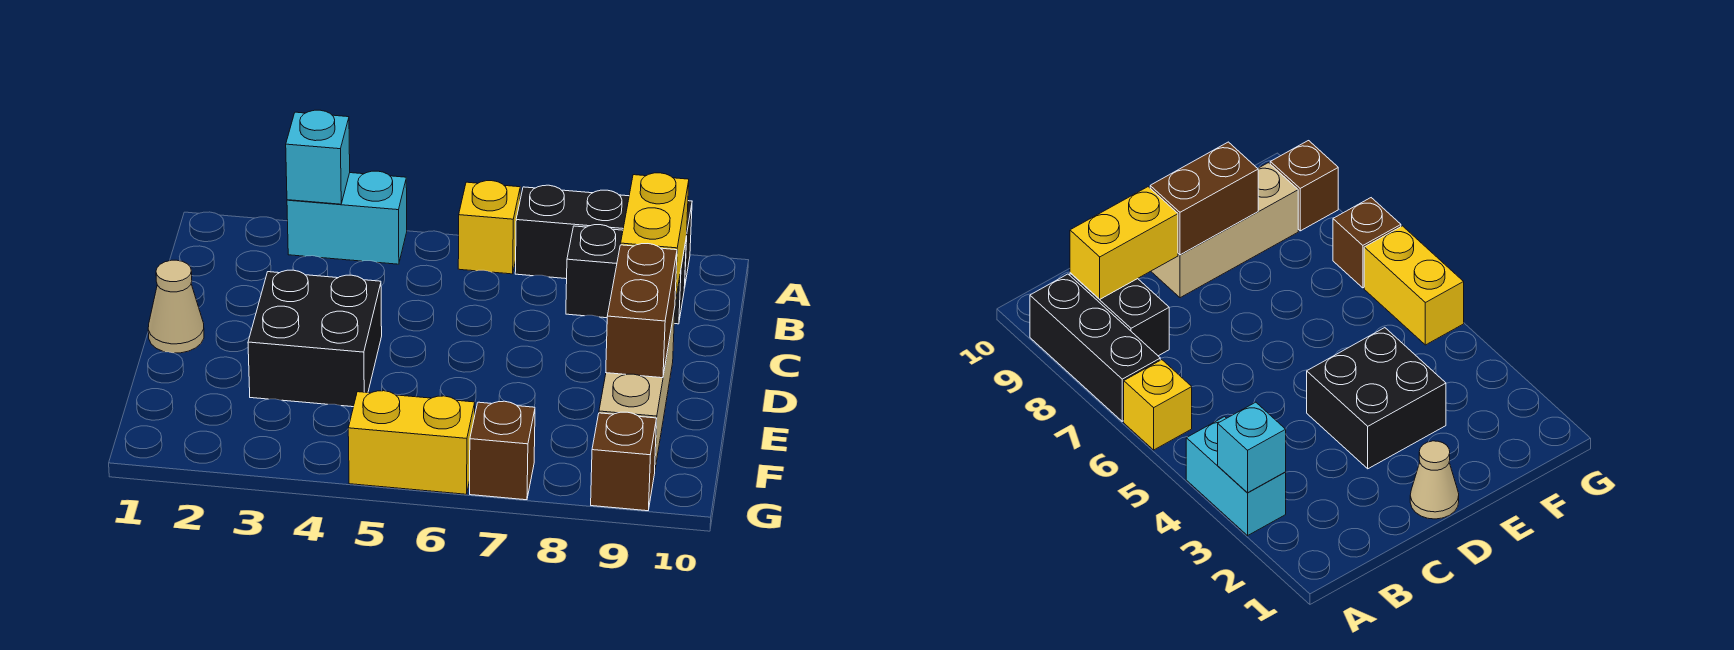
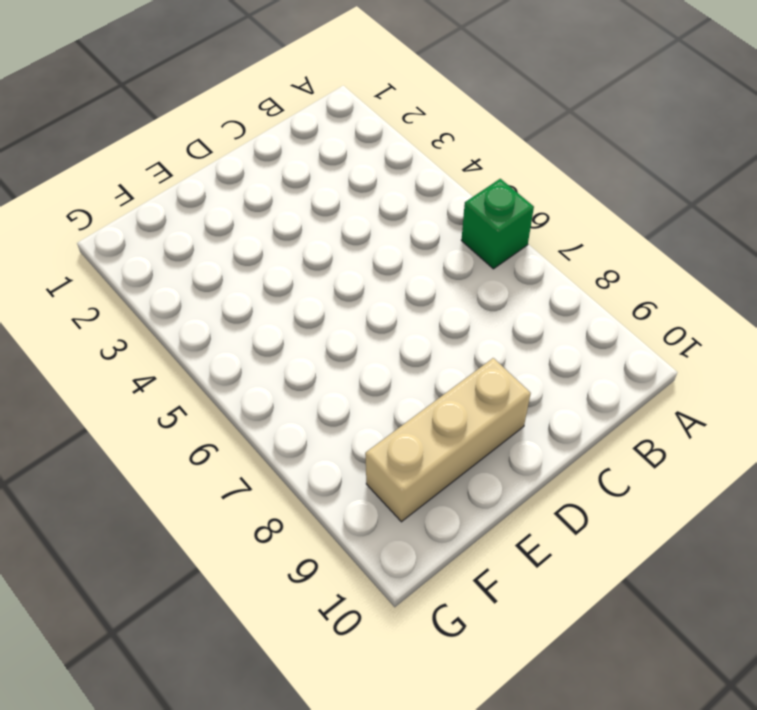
green brick A6 level 1 -> yellow brick A6 level 1
none -> cyan brick A3:A4 level 1
none -> black brick A7:A9 level 1
none -> black brick B8:B9 level 1

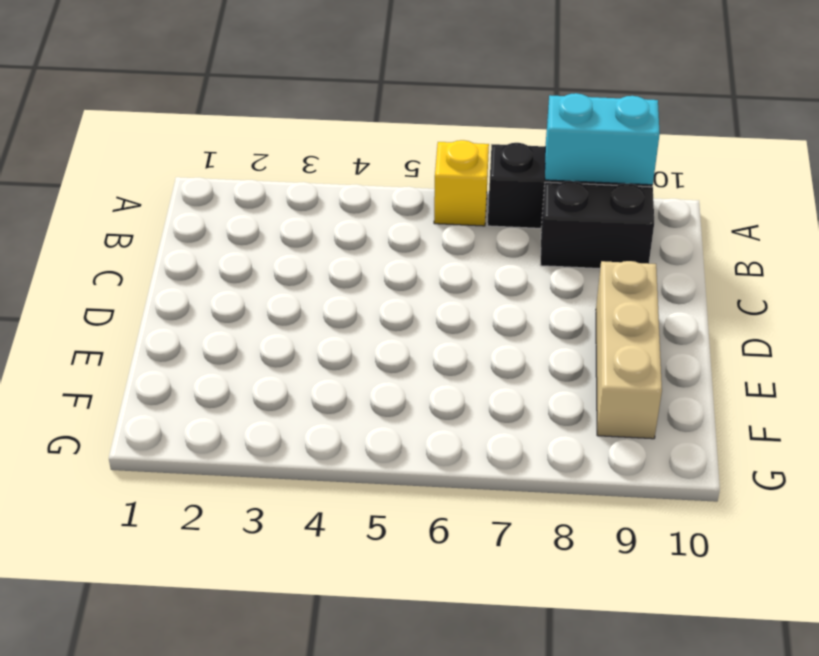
cyan brick A8:A9 level 2 -> cyan brick A3:A4 level 1
none -> tan cone D1 level 1
none -> black brick D3:E4 level 1
none -> yellow brick G5:G6 level 1

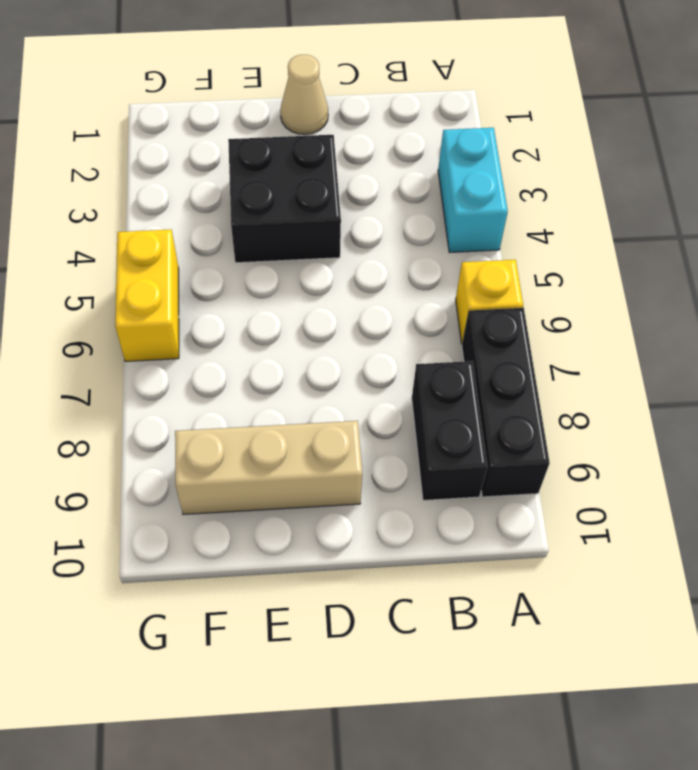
none -> brown brick G7 level 1
none -> brown brick G9 level 1
none -> cyan brick A3 level 2

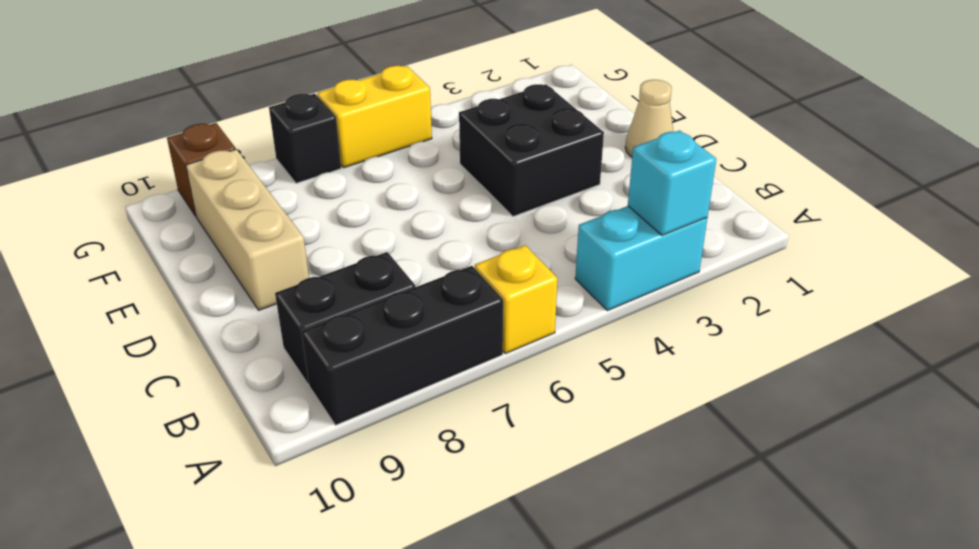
black brick G7 level 1 -> brown brick G7 level 1
none -> yellow brick B9:C9 level 2
none -> brown brick D9:E9 level 2

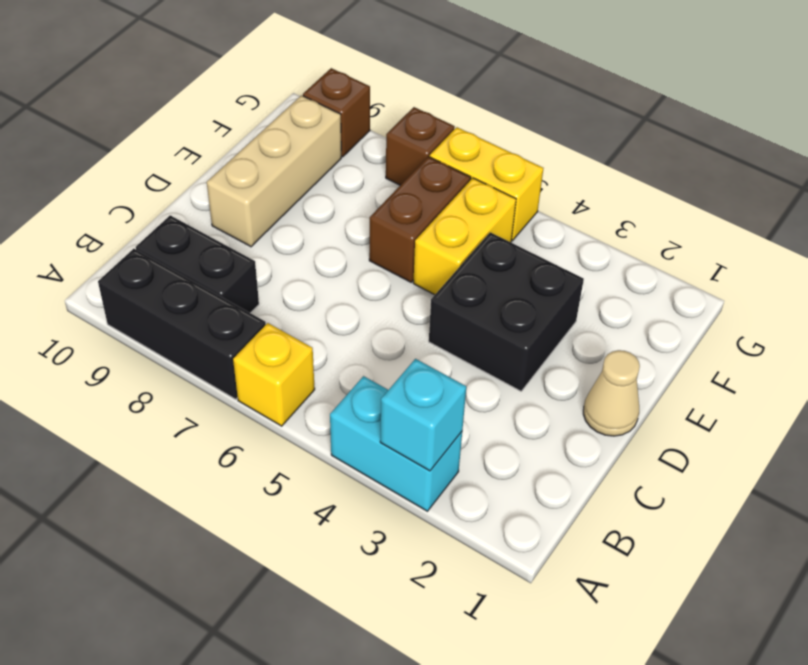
yellow brick E5:F5 level 1 -> yellow brick B9:C9 level 2
brown brick E6:F6 level 1 -> brown brick D9:E9 level 2

